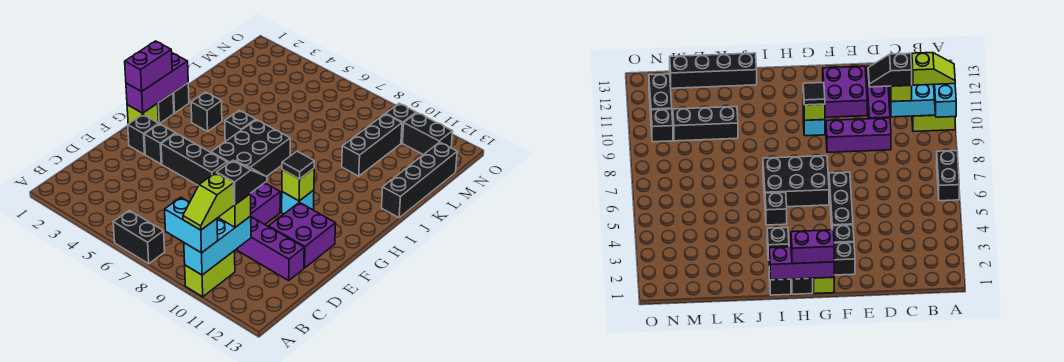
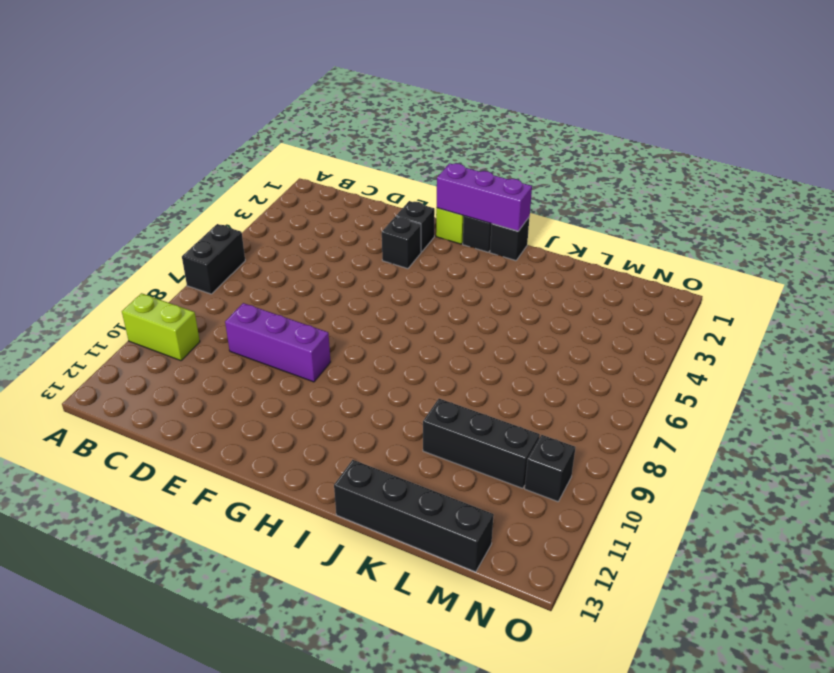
none -> purple brick D10:D12 level 1
none -> purple brick E11:F12 level 1
none -> black brick F4:F6 level 1

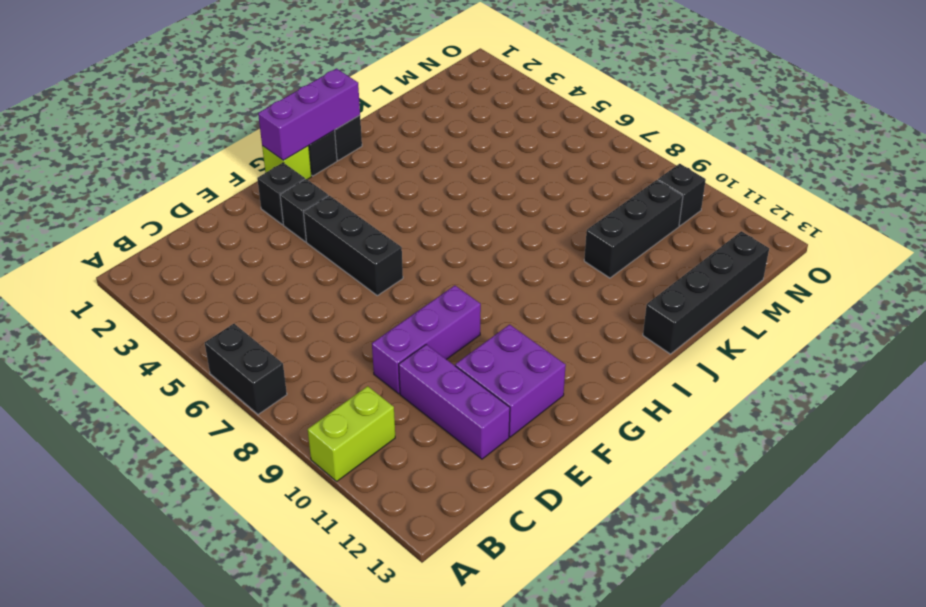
none -> black brick G6:I7 level 1
none -> cyan brick G10 level 1
none -> black brick I3 level 1

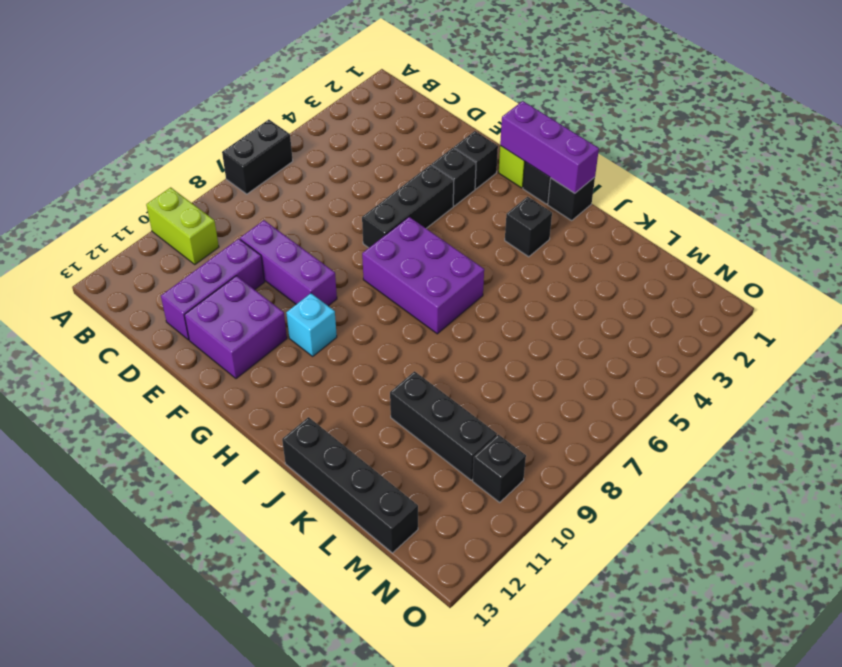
purple brick G6:I7 level 1 -> black brick G6:I7 level 1
none -> black brick I5 level 1
none -> black brick N11:N12 level 1
none -> cyan brick A10:C10 level 2

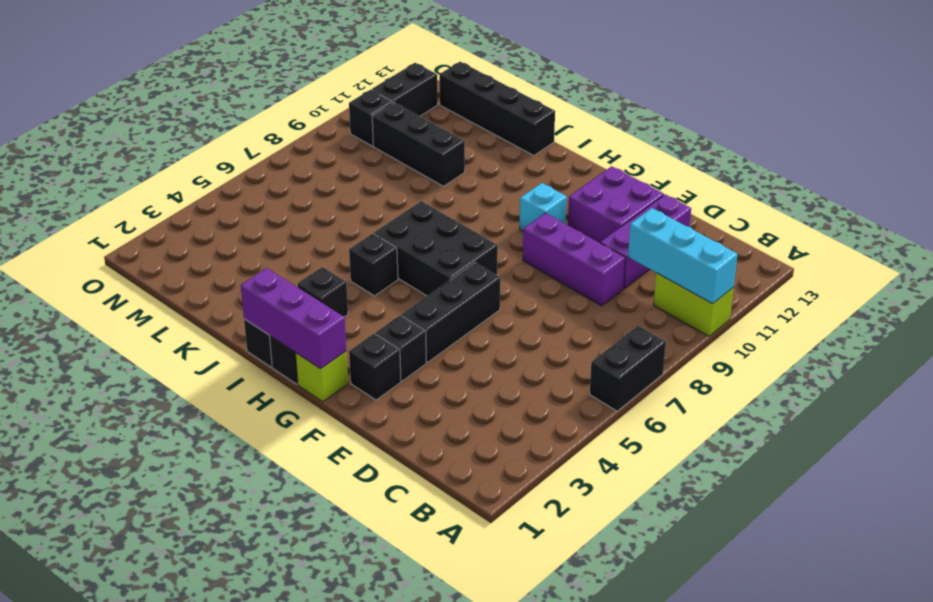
none -> lime brick G10 level 2
none -> cyan brick A9:A10 level 3
none -> lime brick C10 level 3

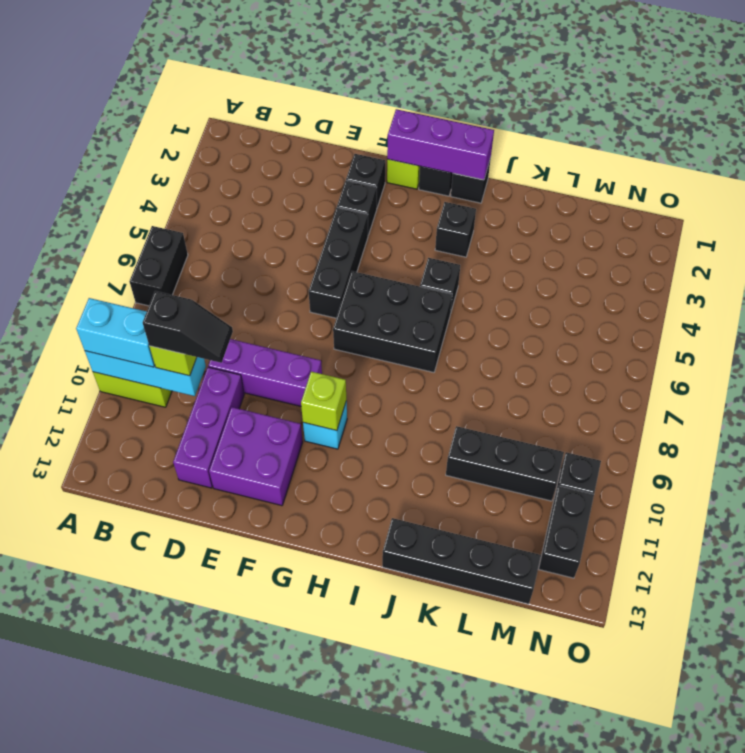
cyan brick A10:B10 level 3 -> cyan brick A9:A10 level 3
none -> purple brick G1:H1 level 3
none -> black tile G10 level 3
none -> lime slope A10:B10 level 4 top B

